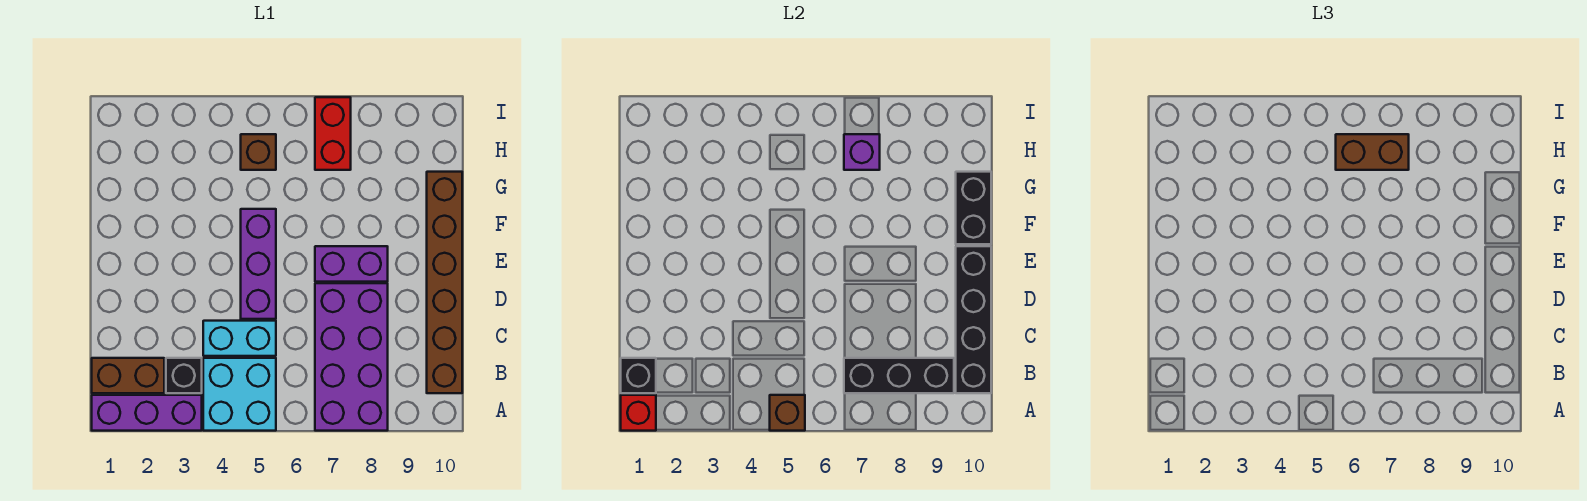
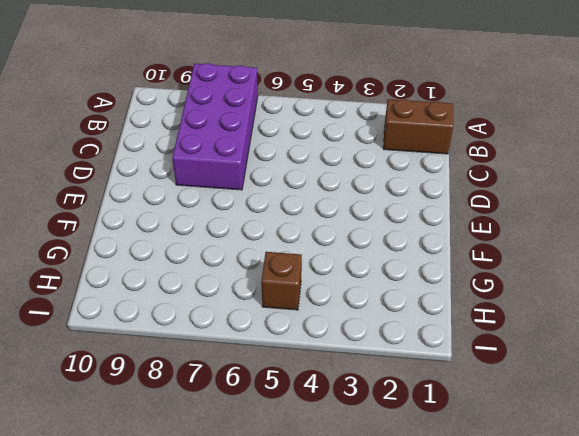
none -> purple brick A1:A3 level 1
none -> cyan brick A4:B5 level 1
none -> black brick B3 level 1

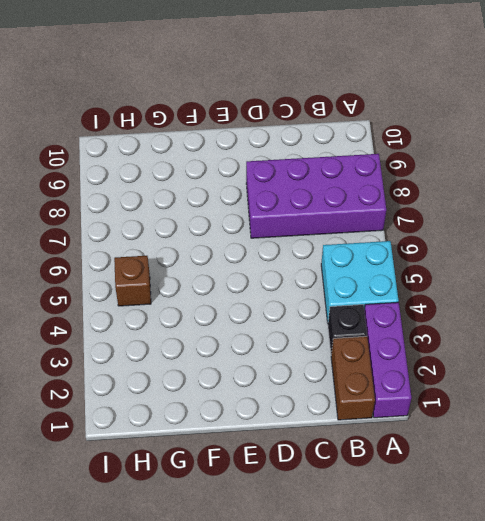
none -> brown brick B10:G10 level 1
none -> cyan brick C4:C5 level 1
none -> purple brick D5:F5 level 1

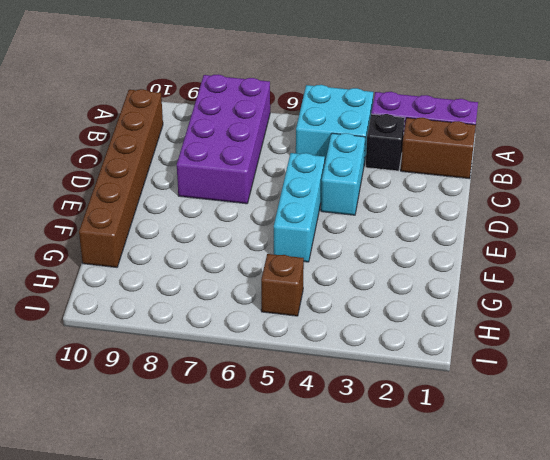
cyan brick C4:D4 level 1 -> cyan brick C4:C5 level 1
cyan brick D5:F5 level 1 -> purple brick D5:F5 level 1
none -> purple brick E7:E8 level 1
none -> red brick H7:I7 level 1
none -> red brick A1 level 2

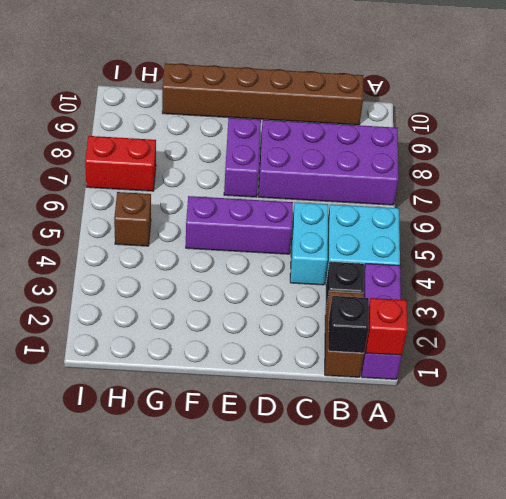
none -> brown brick A5 level 2
none -> black brick B7:B9 level 2
none -> black brick B10:E10 level 2

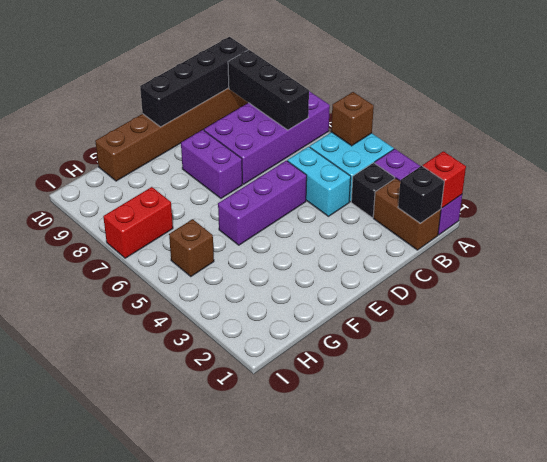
none -> black brick F10:G10 level 2
none -> purple brick H7 level 2
none -> brown brick H6:H7 level 3

